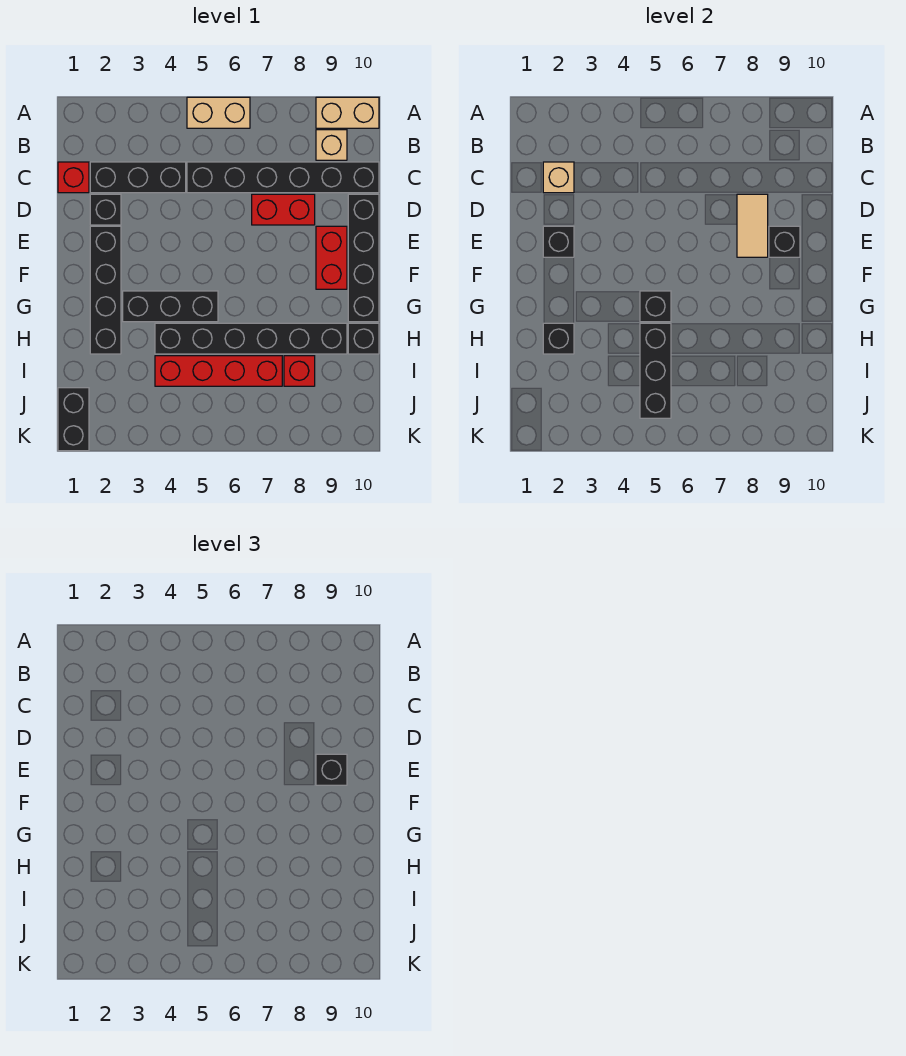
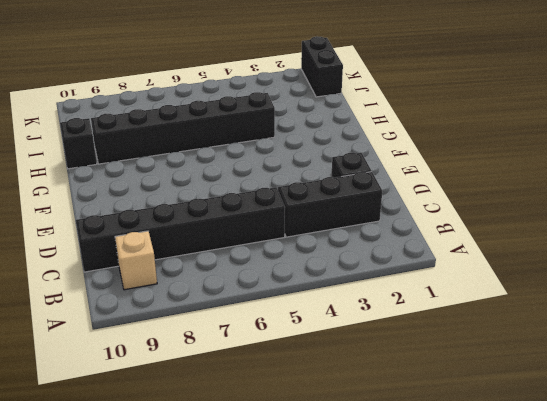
none -> tan brick A5:A6 level 1
none -> tan brick A9:A10 level 1
none -> red brick C1 level 1

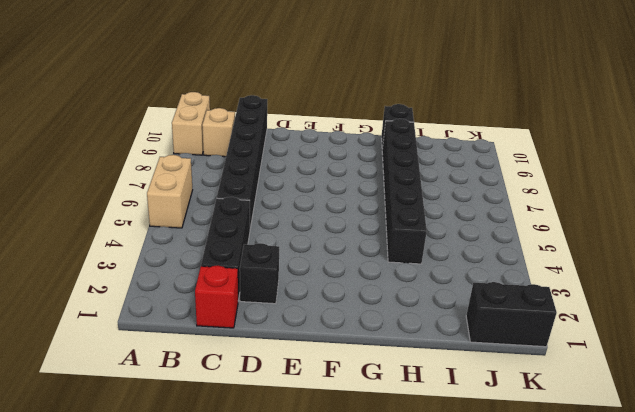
none -> red brick D7:D8 level 1
none -> black brick D10:G10 level 1
none -> black brick E2:H2 level 1

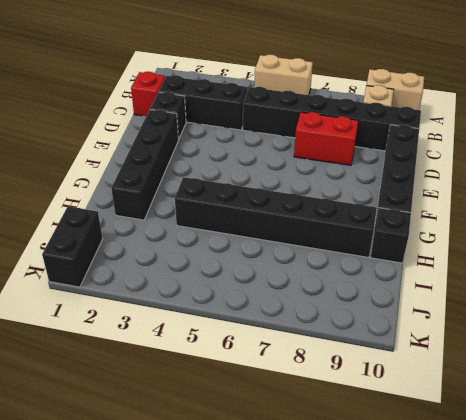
none -> red brick E9:F9 level 1
none -> black brick G3:G5 level 1
none -> red brick I4:I7 level 1

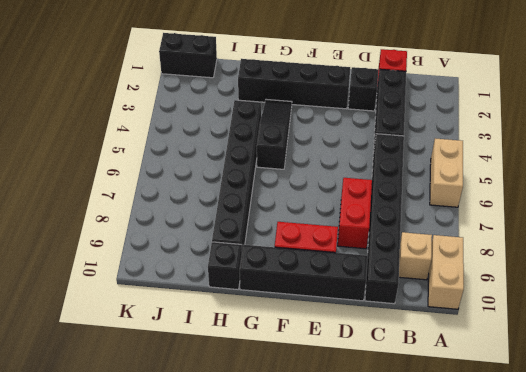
black slope G3:G5 level 1 top 5 -> black brick G3:G5 level 1
none -> red brick I4:I7 level 1
none -> red brick I8 level 1
none -> tan brick C2 level 2

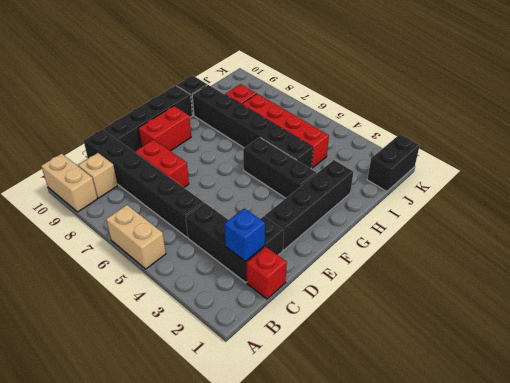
blue brick C2 level 2 -> tan brick C2 level 2
none -> tan tile D8:E8 level 2
none -> black brick E2 level 2
none -> black brick E9 level 2

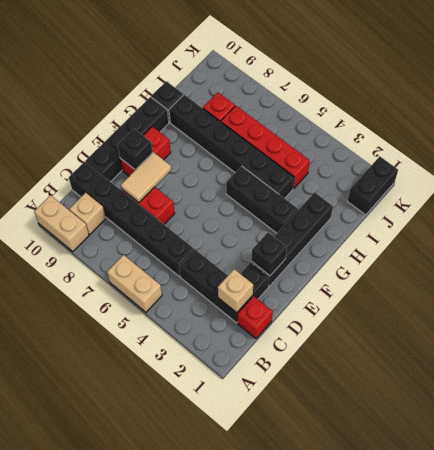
none -> black brick G5 level 2
none -> black brick H2 level 2
none -> black brick H5:J5 level 2

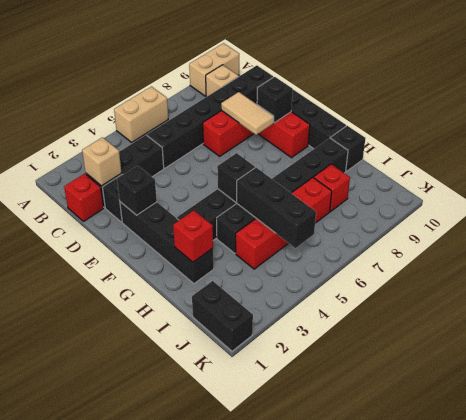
red brick H2 level 2 -> black brick H2 level 2
none -> black brick E9 level 3

